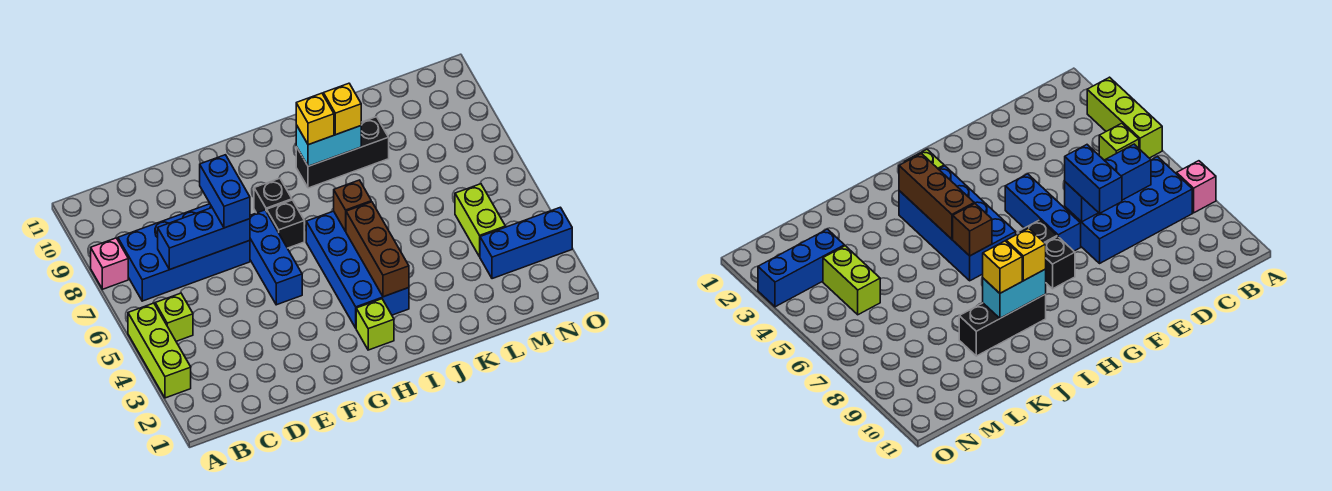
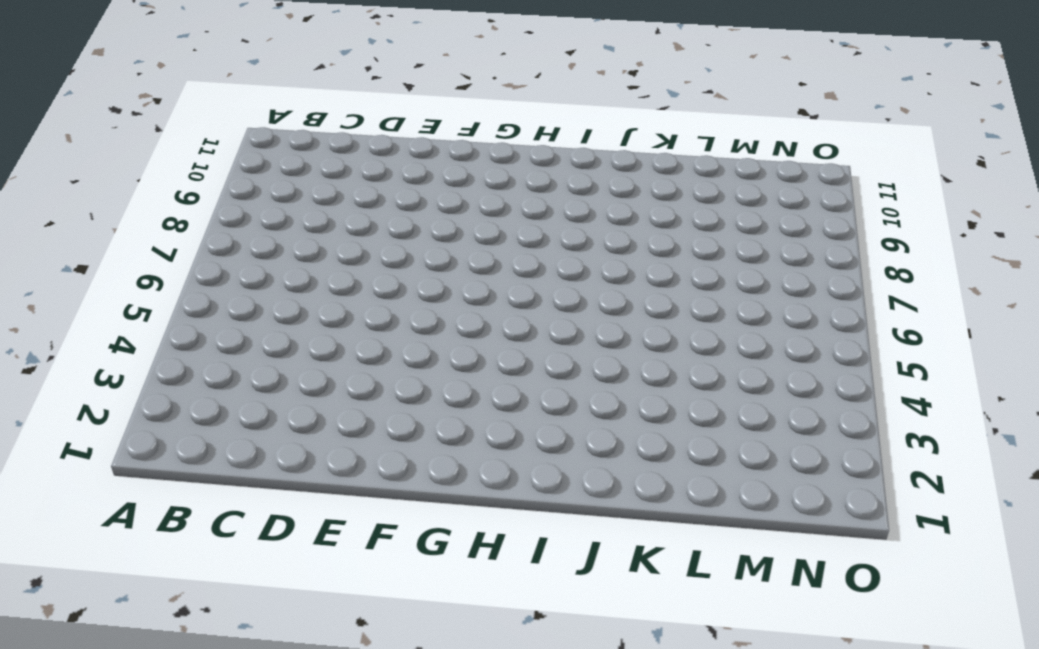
none -> lime brick A3:A5 level 1
none -> pink brick A8 level 1
none -> lime brick B5 level 1

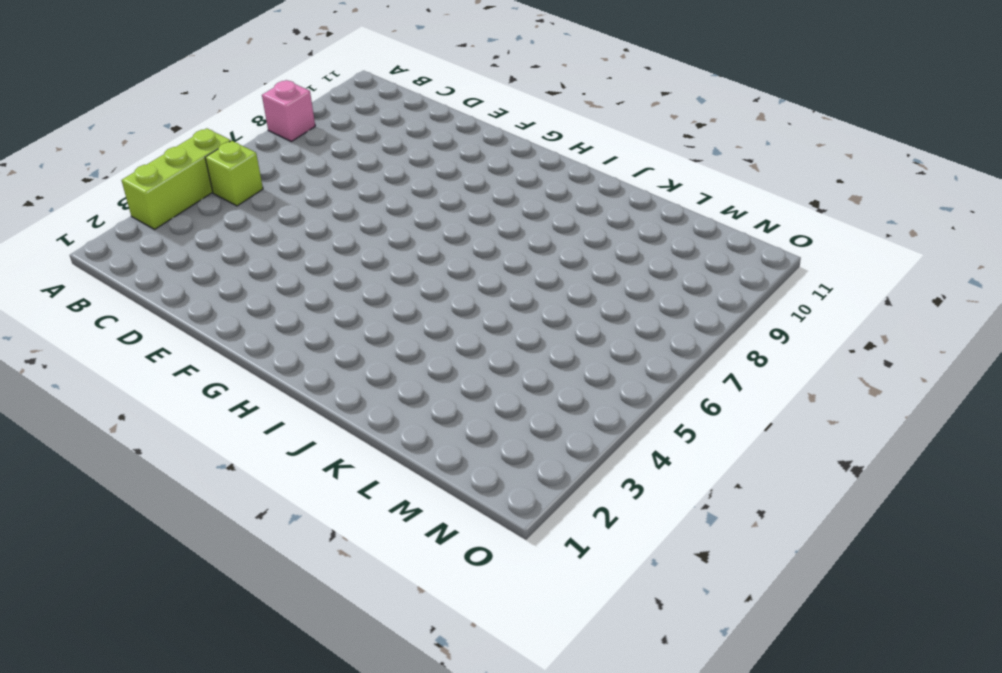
none -> blue brick B7:E8 level 1
none -> blue brick F5:F7 level 1
none -> black brick G7 level 1

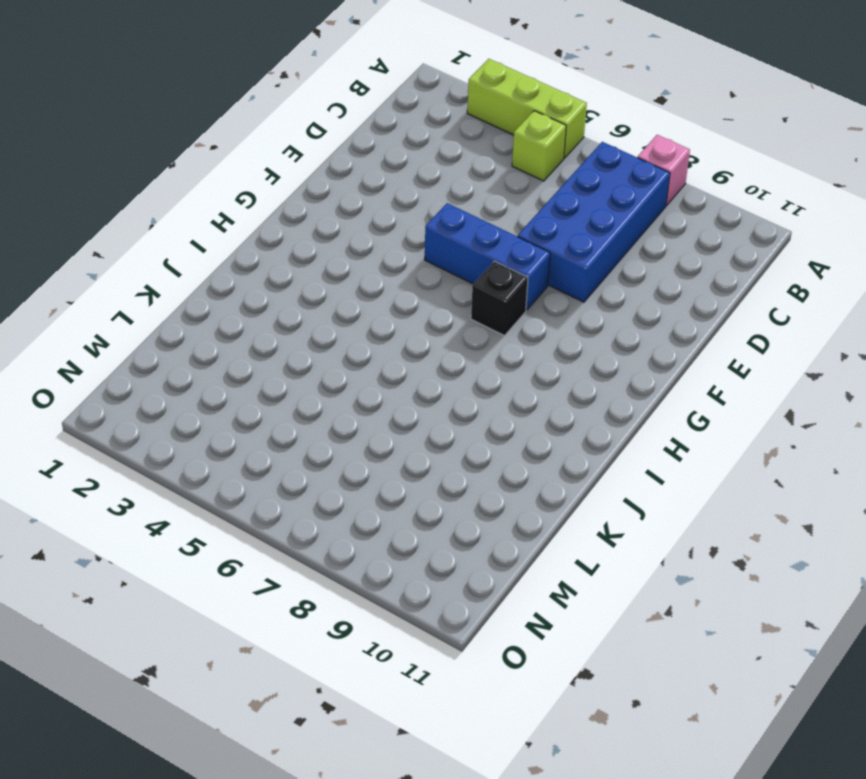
none -> black brick G8 level 1
none -> lime brick H2 level 1
none -> blue brick H3:I6 level 1

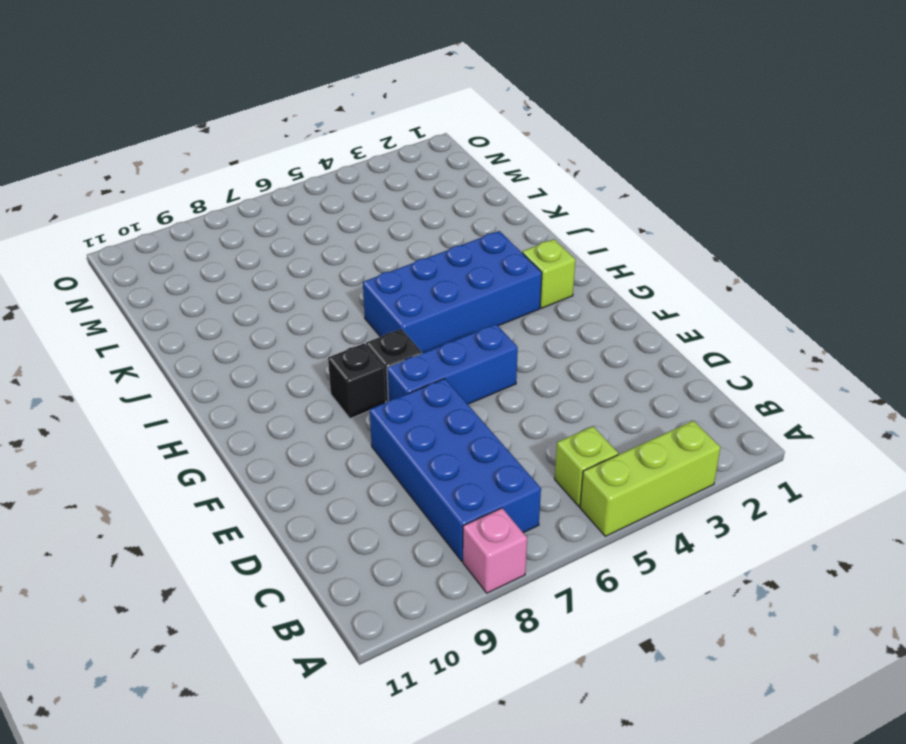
none -> black brick I9:K9 level 1
none -> blue brick M3:O3 level 1
none -> lime brick M4:M5 level 1

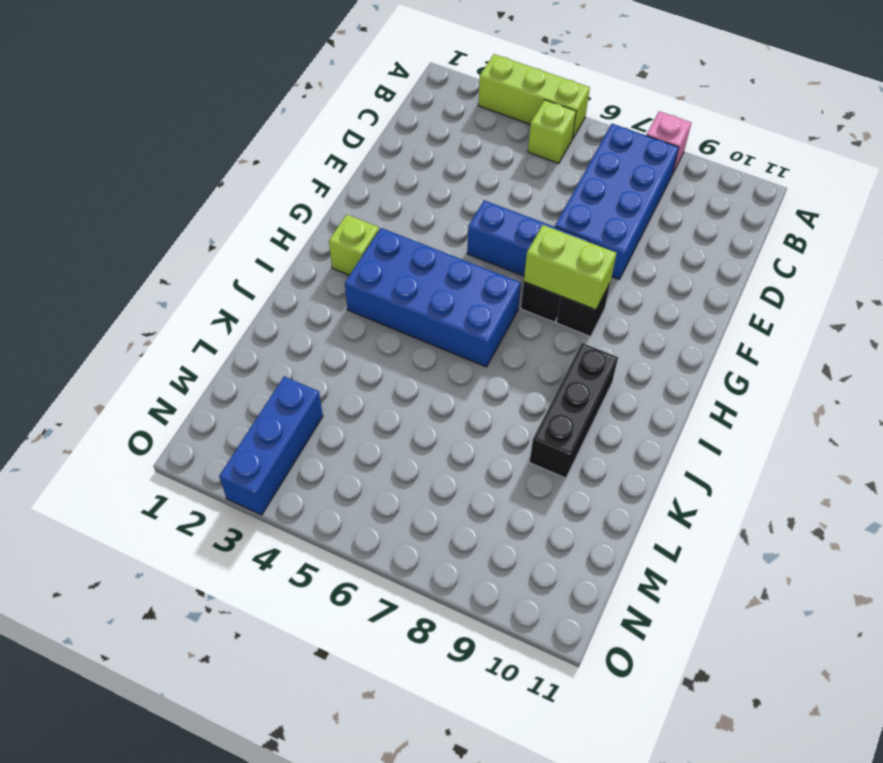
lime brick G7:G8 level 2 -> lime brick M4:M5 level 1
none -> blue brick C7:E7 level 2
none -> brown brick I3:I5 level 2
none -> brown brick I6 level 2

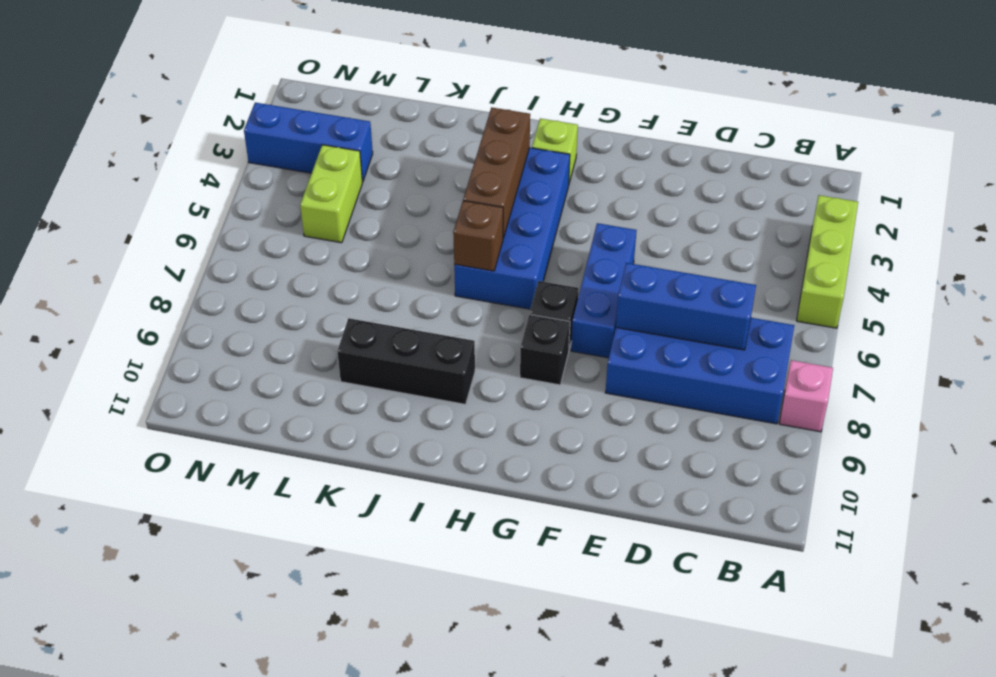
none -> lime brick B5 level 1
none -> cyan brick I9:J9 level 2
none -> blue brick E7:E8 level 3

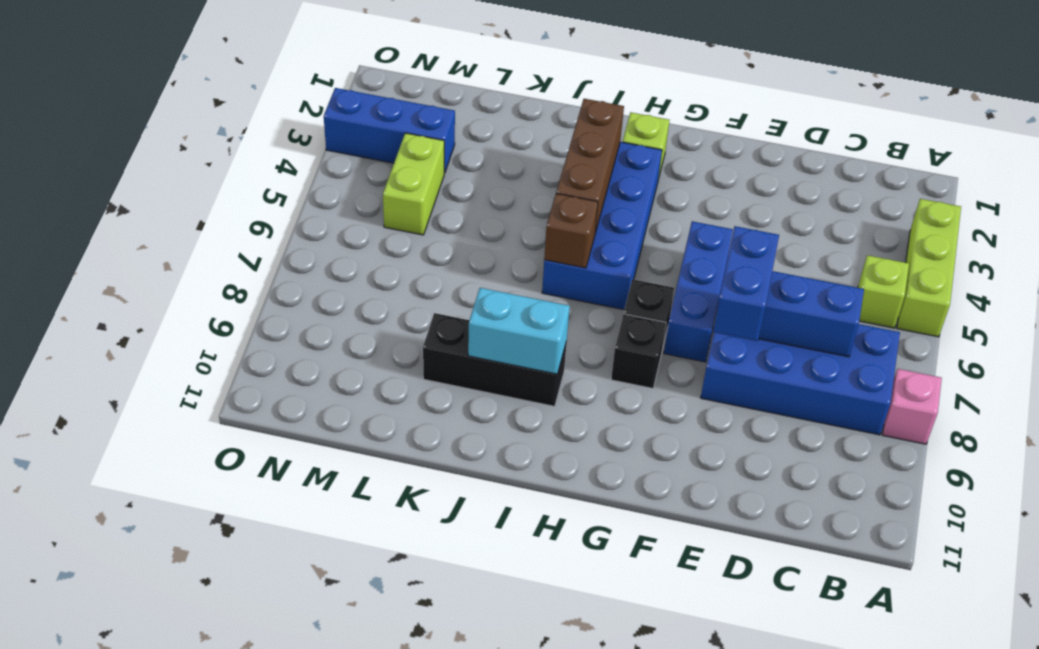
none -> yellow brick I9 level 3
none -> yellow brick J9 level 3

